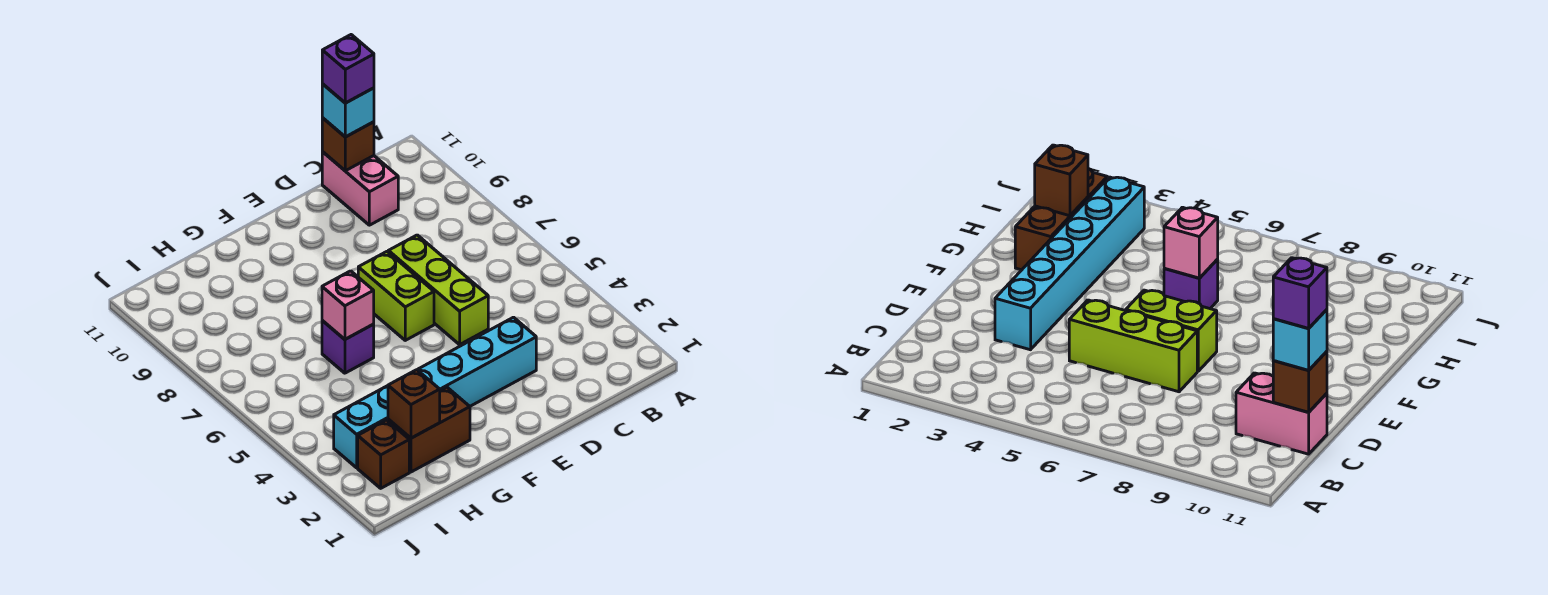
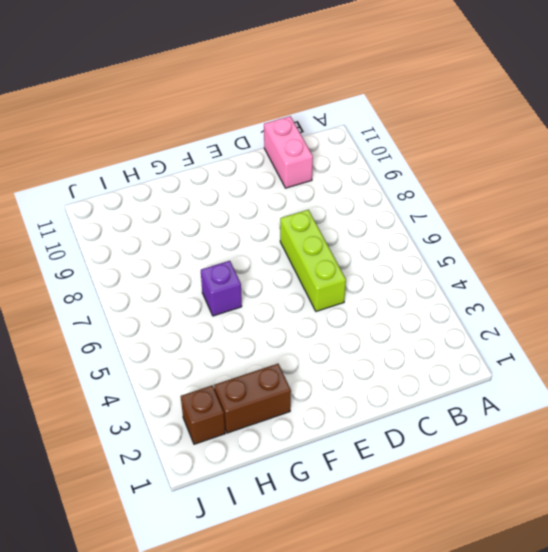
none -> cyan brick D3:I3 level 1
none -> lime brick E6:E7 level 1
none -> brown brick C11 level 2

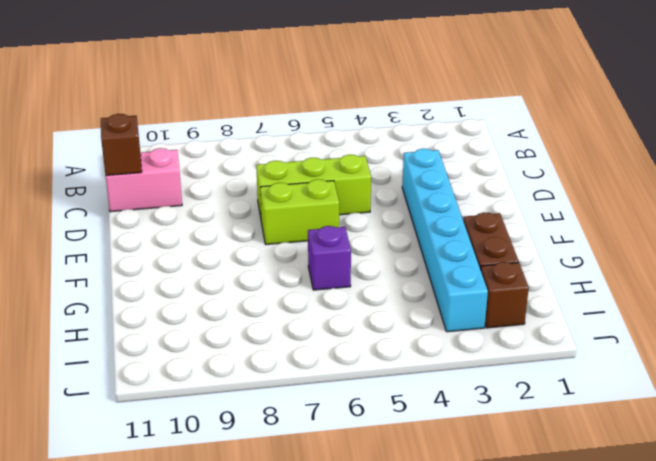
none -> pink brick G6 level 2
none -> brown brick H2 level 2
none -> cyan brick C11 level 3

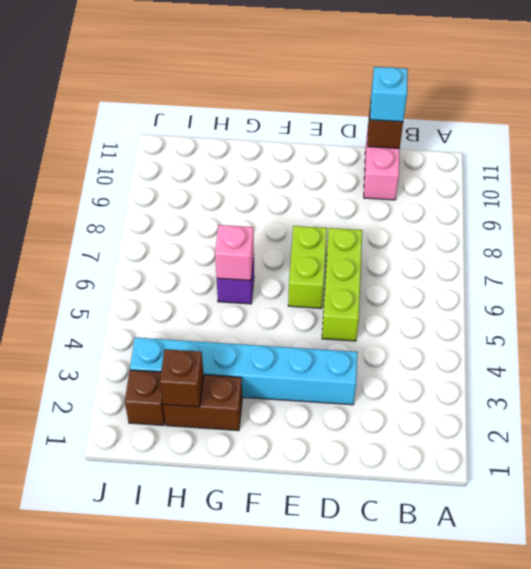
none -> purple brick C11 level 4

